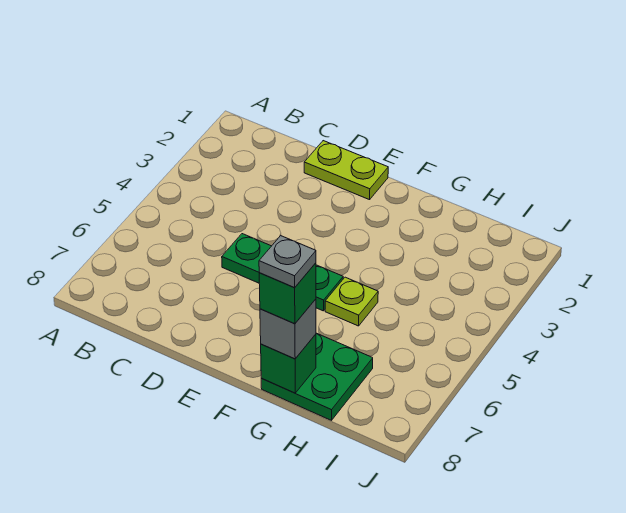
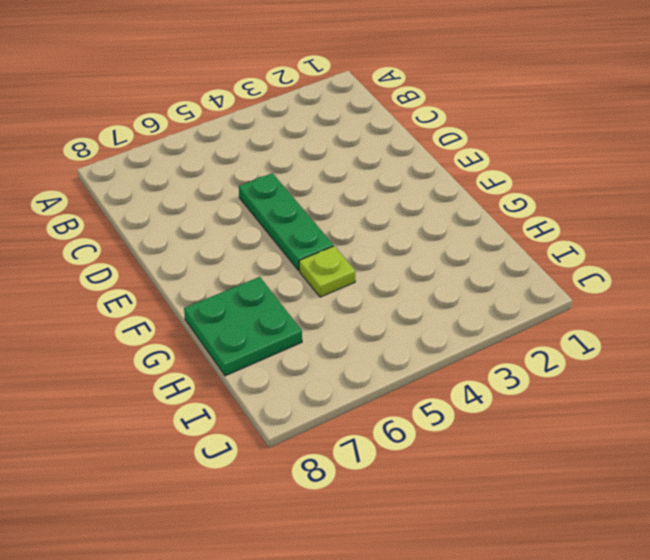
none -> lime plate D1:E1 level 1
none -> green brick G8 level 2

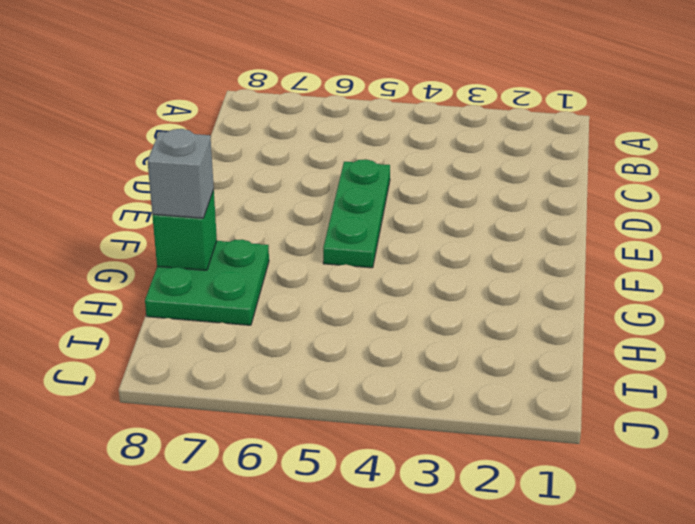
none -> lime plate D1:E1 level 1
none -> lime plate G5 level 1

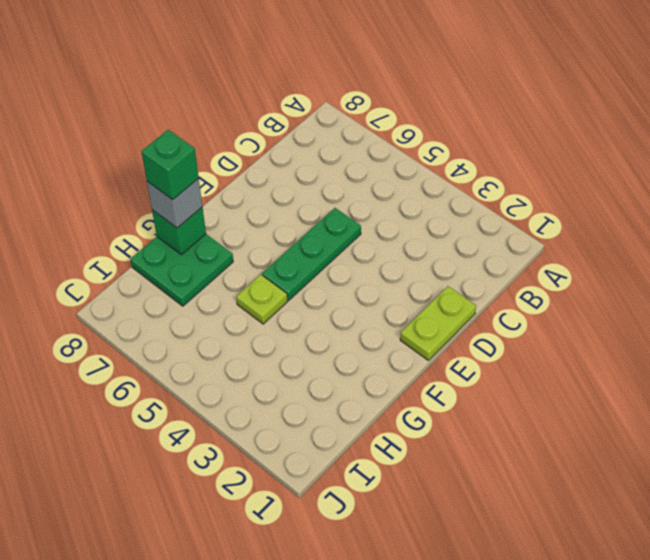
none -> grey plate G8 level 5

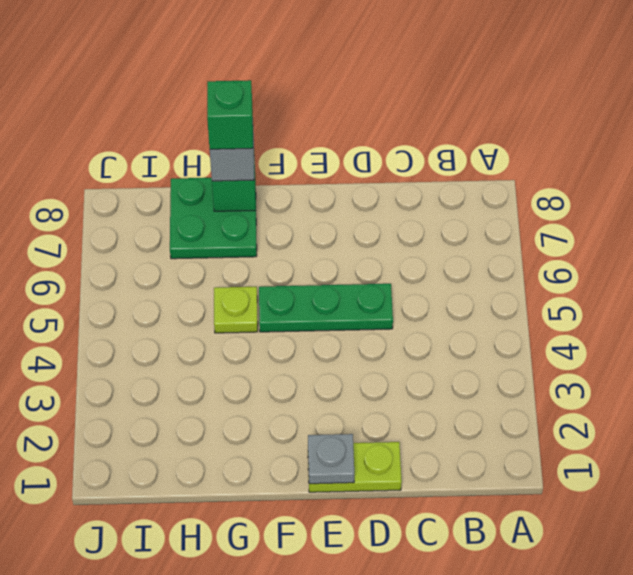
grey plate E1 level 2 -> grey plate G8 level 5

